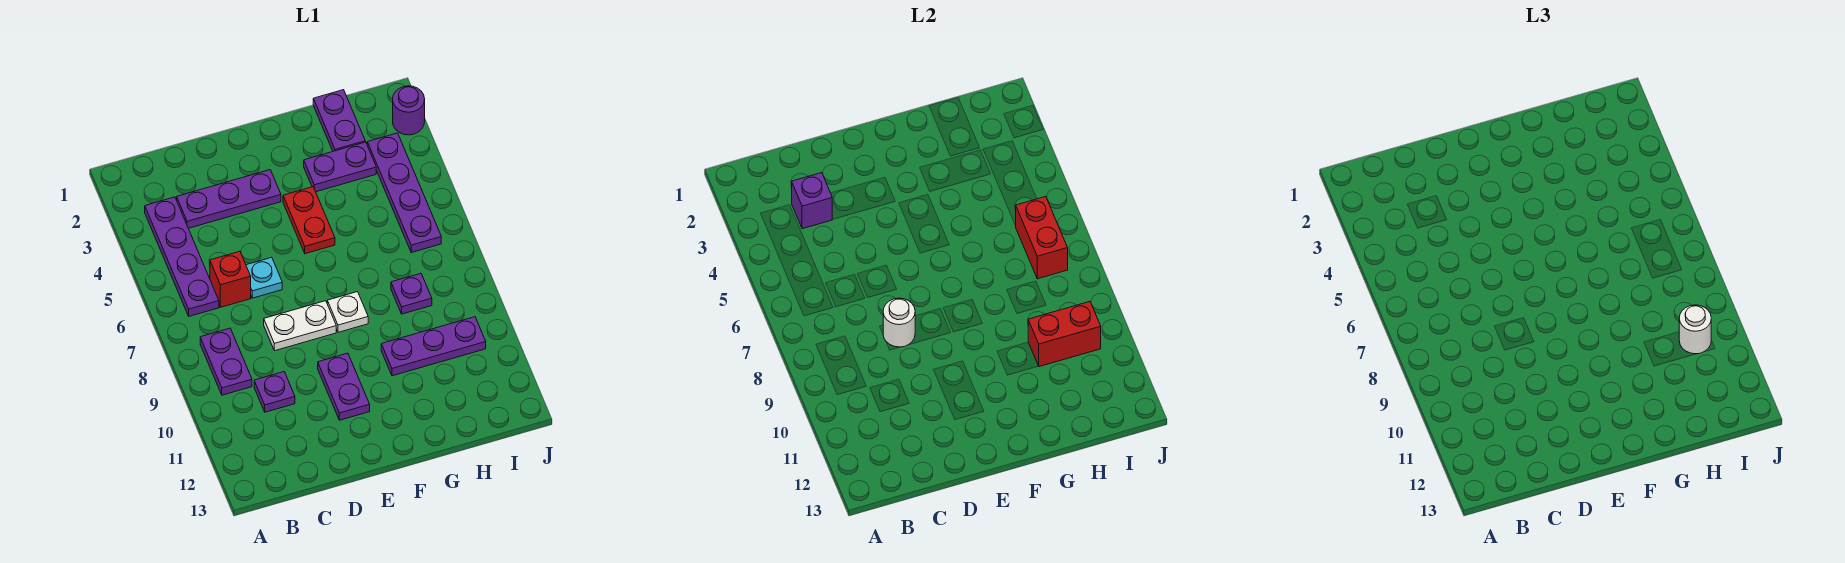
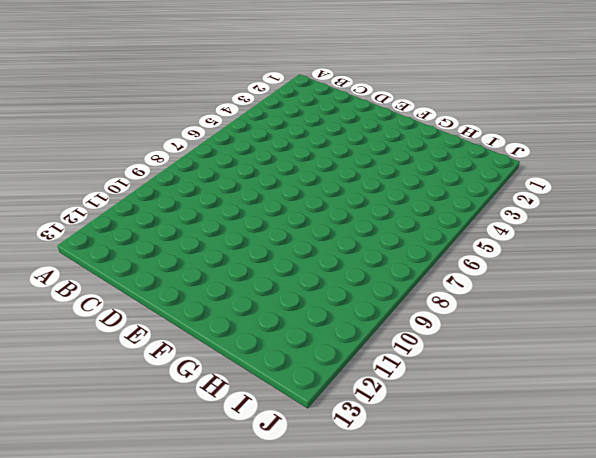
none -> purple plate B3:B6 level 1
none -> purple plate B8:B9 level 1
none -> purple plate C3:E3 level 1

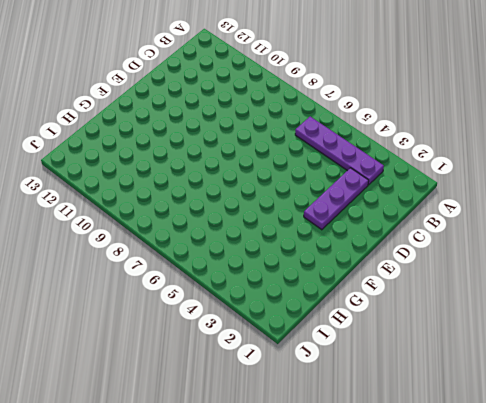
none -> purple plate B8:B9 level 1
none -> red brick C6 level 1
none -> purple plate C10 level 1

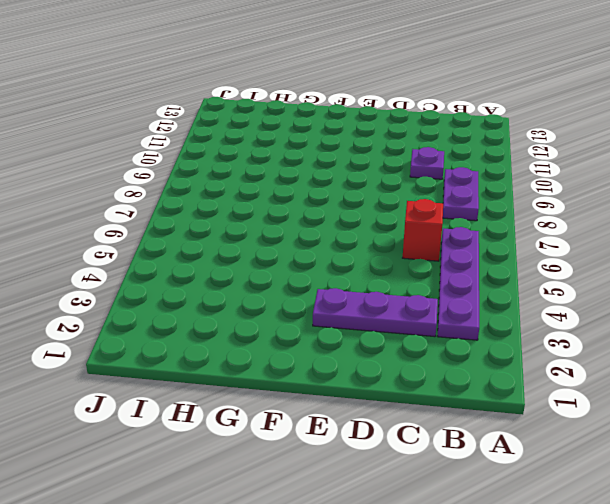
none -> cyan plate D6 level 1
none -> white plate D8:E8 level 1
none -> purple plate E10:E11 level 1

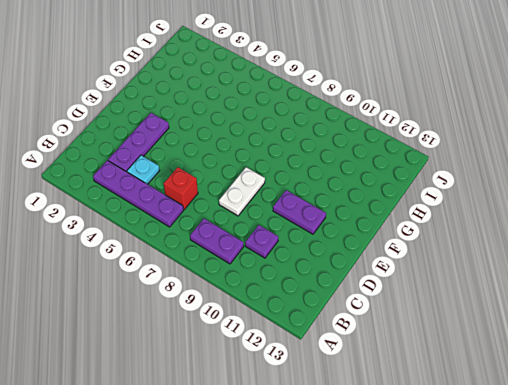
cyan plate C4 level 1 -> cyan plate D6 level 1
none -> red plate F4:F5 level 1
none -> white plate F8 level 1
none -> purple plate G3:H3 level 1

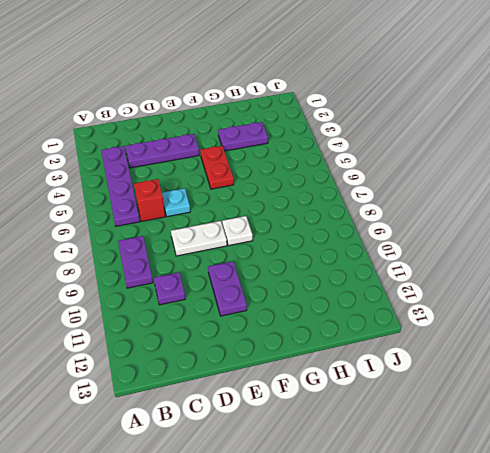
none -> purple plate G10:I10 level 1
none -> purple plate H1:H2 level 1
none -> purple plate H8 level 1

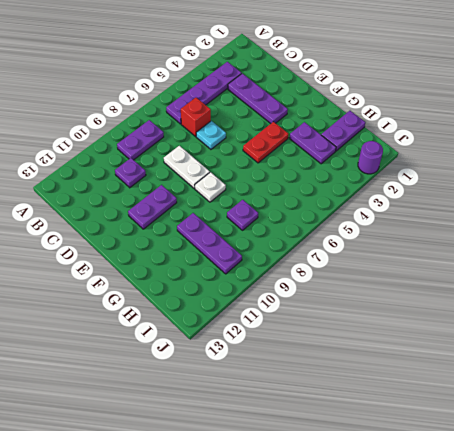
none -> purple plate I3:I6 level 1
none -> purple brick C3 level 2
none -> white round brick D8 level 2

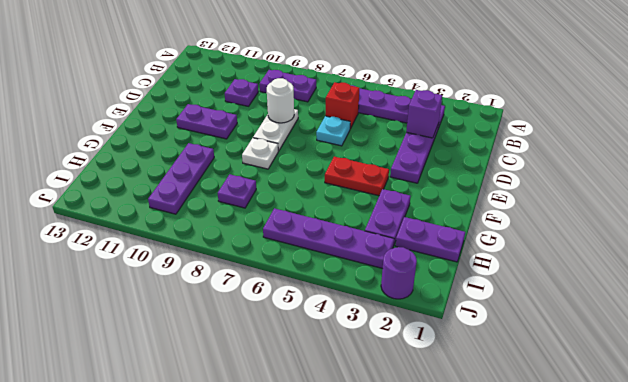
none -> red brick H10:I10 level 2
none -> red brick I6:I7 level 2
none -> white round brick I10 level 3

